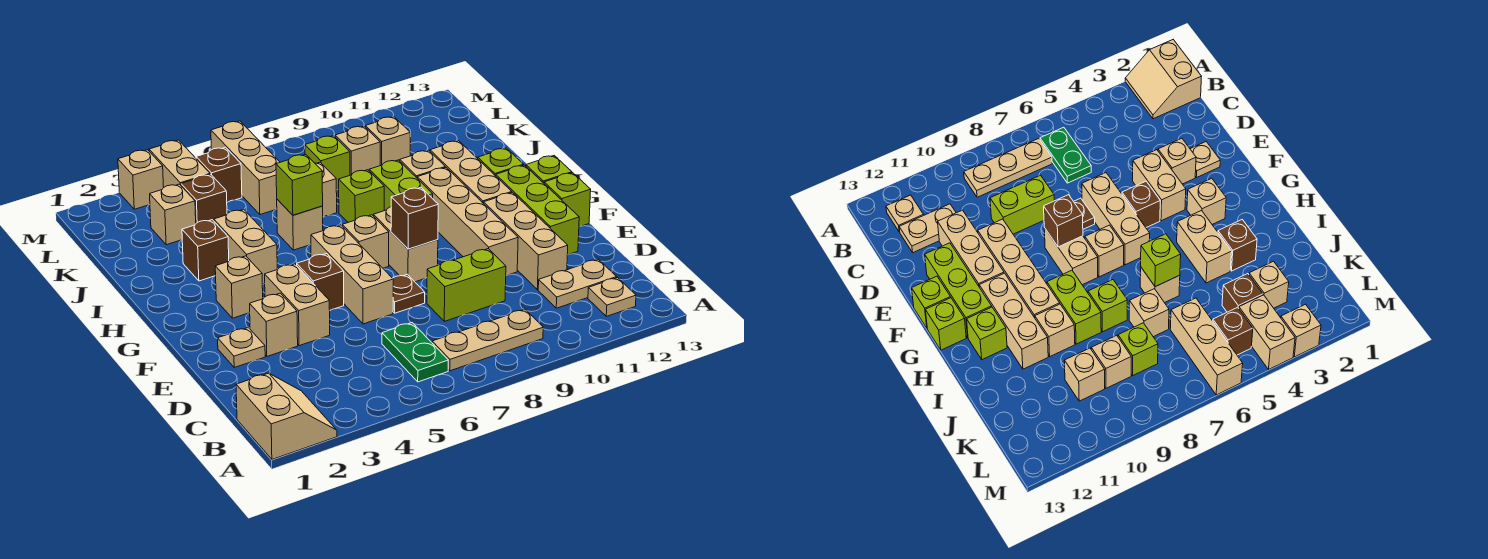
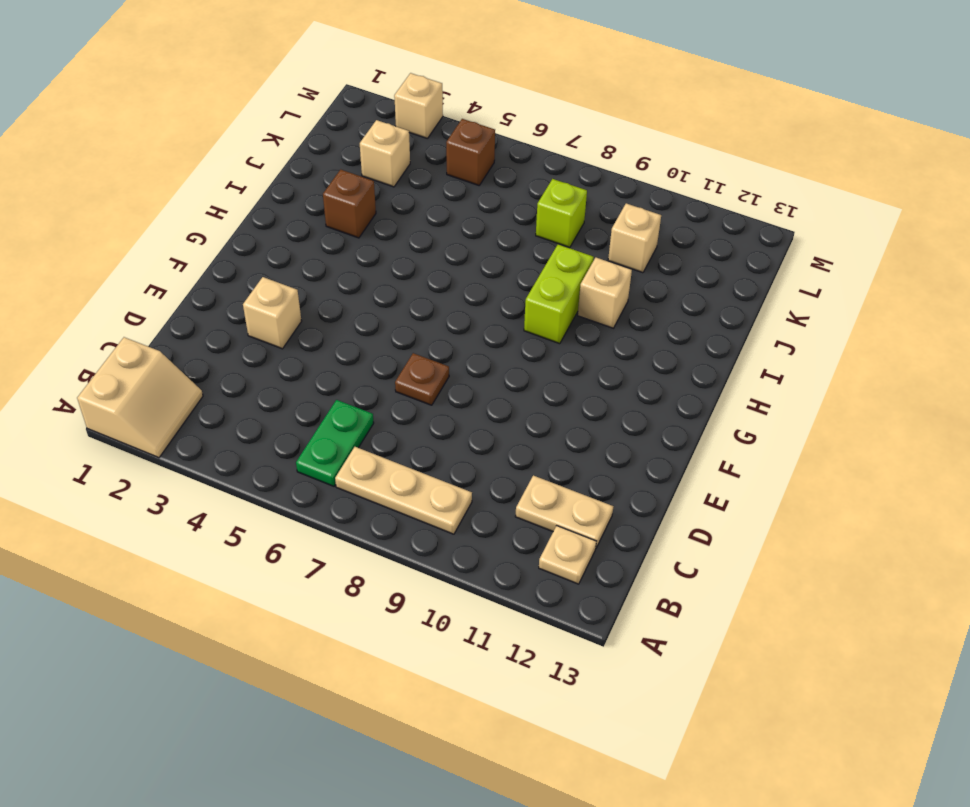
none -> lime brick D8:D9 level 1
none -> tan brick D11:F11 level 1
none -> tan plate E2 level 1
none -> tan brick E4:F4 level 1

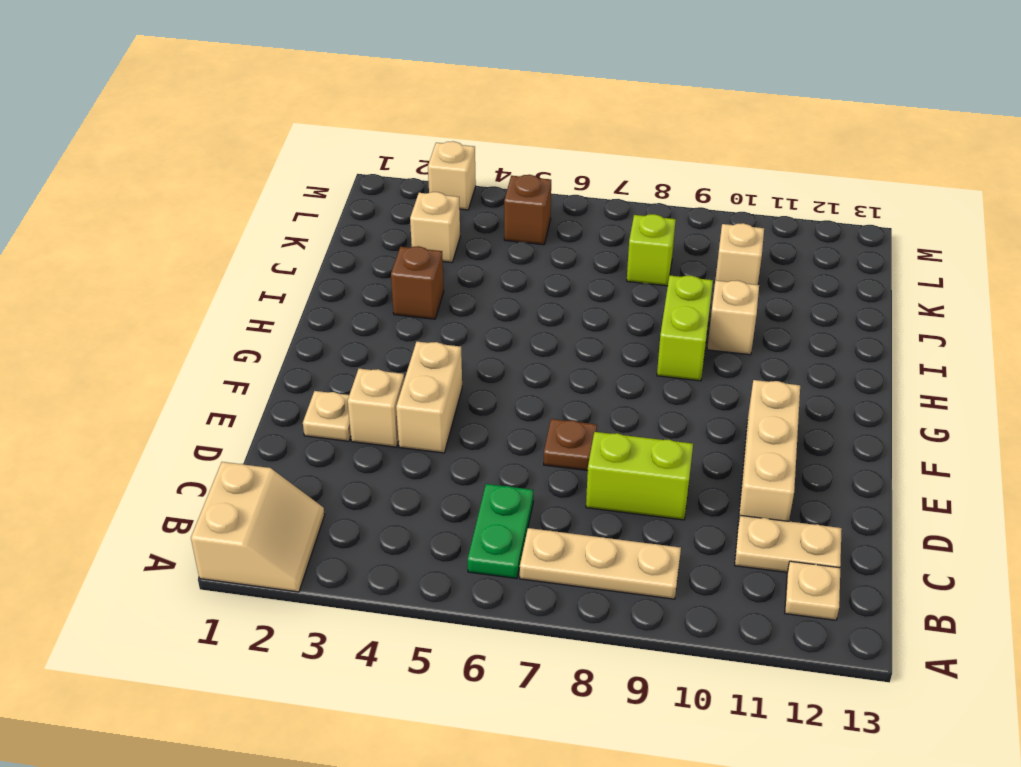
none -> tan brick E6:G6 level 1
none -> tan brick E10:H10 level 1
none -> lime brick E12:G12 level 1
none -> brown brick F5 level 1

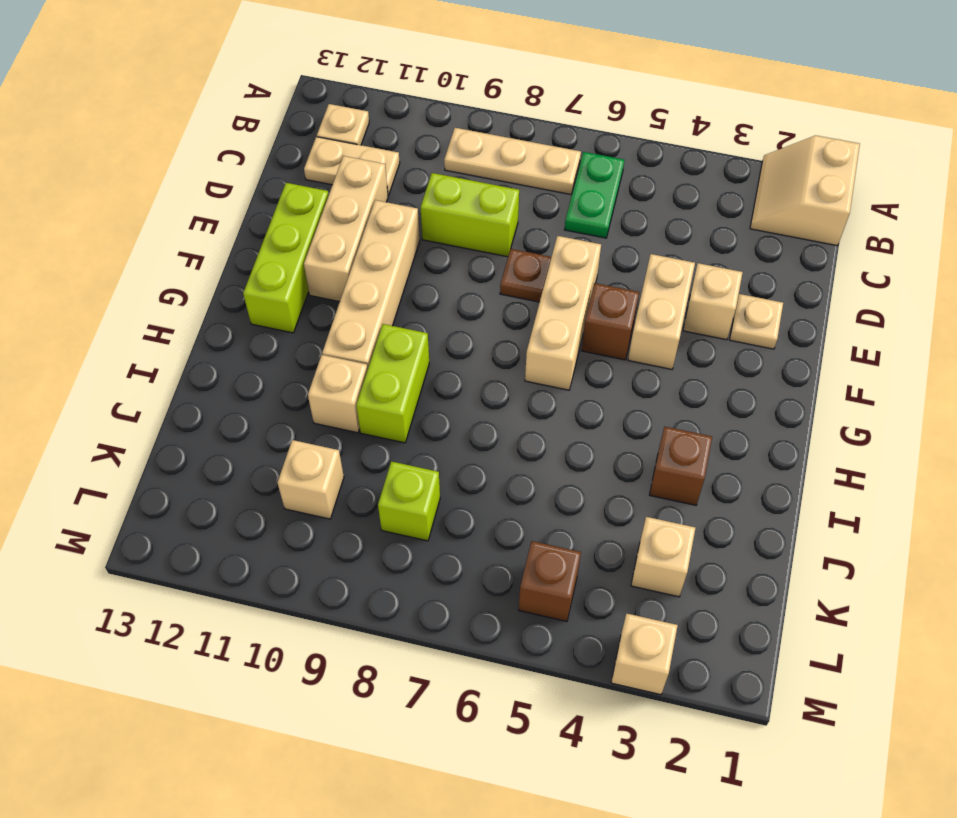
none -> tan brick F8:G8 level 1
none -> lime brick F13 level 1
none -> tan brick G3 level 1
none -> tan brick G7 level 1

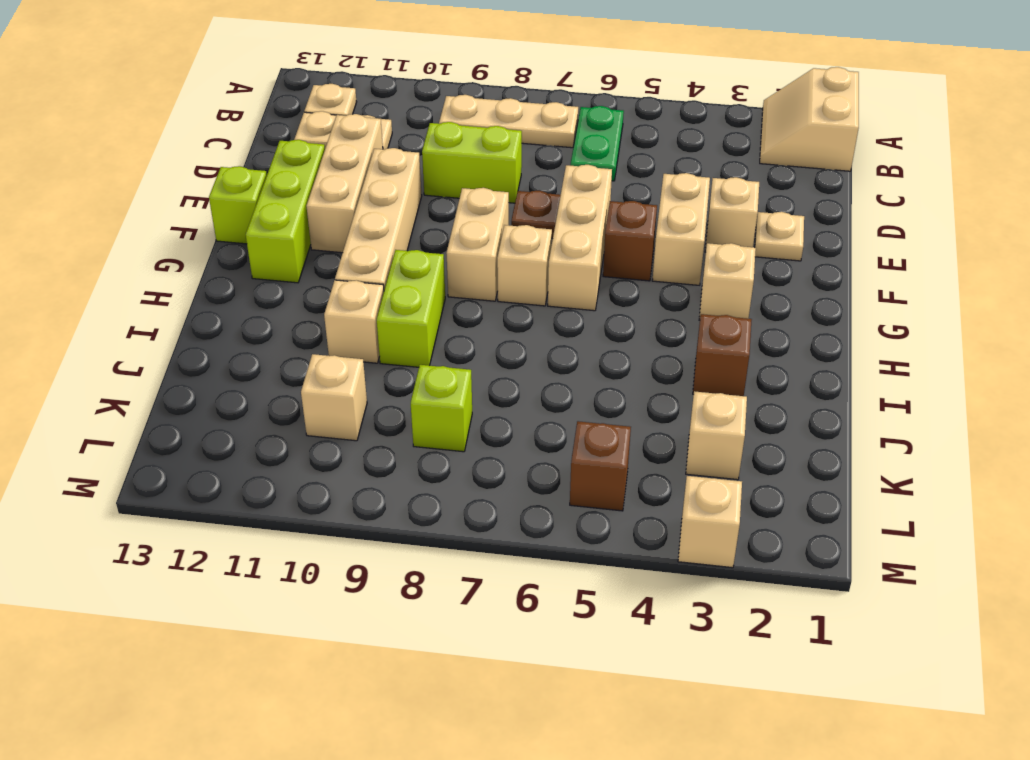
none -> tan brick G11:I11 level 1
none -> lime brick G13 level 1
none -> tan brick H4:I4 level 1
none -> lime brick H12 level 1

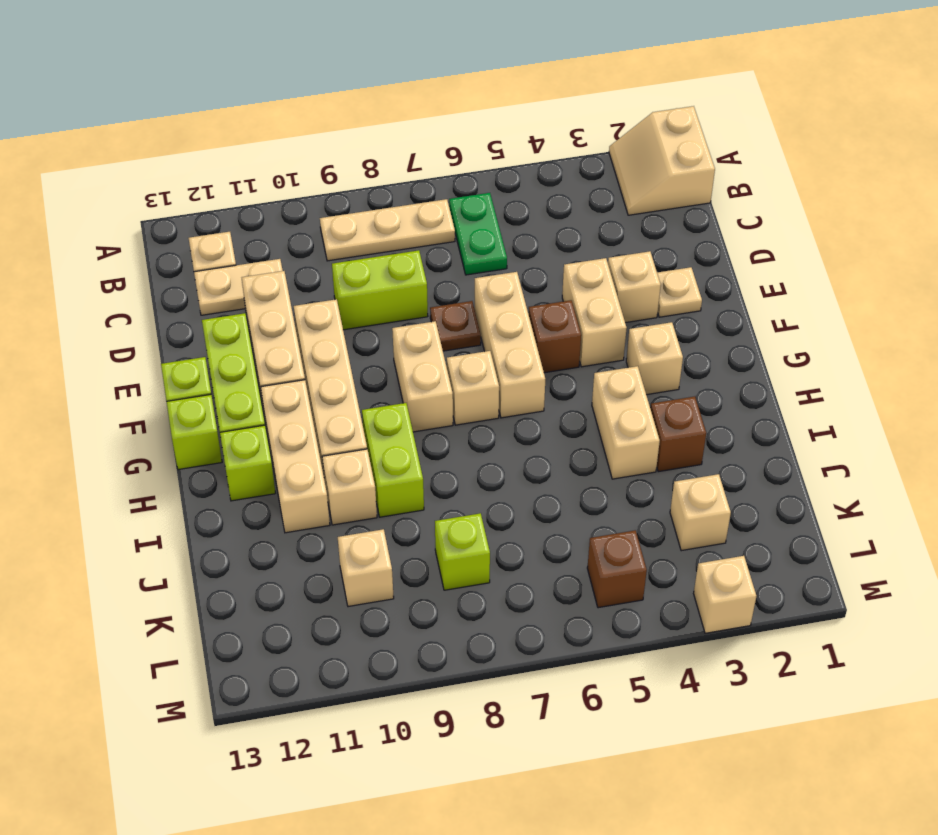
none -> tan brick I6 level 1
none -> lime brick I8 level 1
none -> tan brick J7 level 1
none -> brown brick K4 level 1

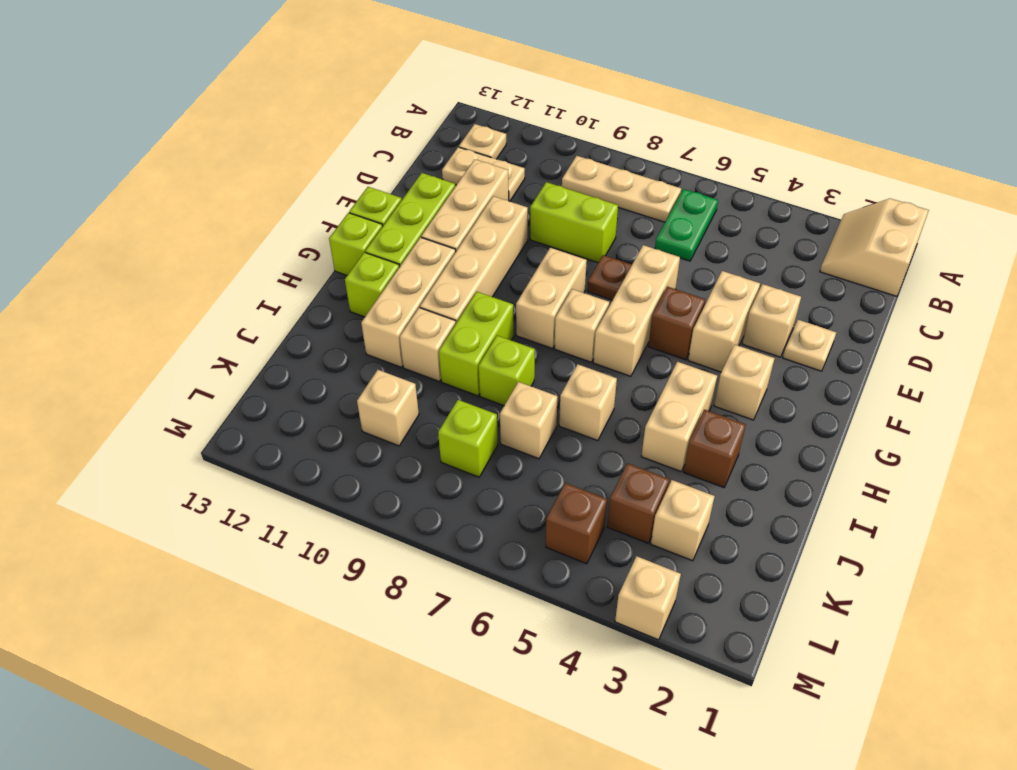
none -> tan brick K6:M6 level 1
none -> tan brick K9 level 1
none -> tan brick L4:M4 level 1
none -> brown brick F8 level 2

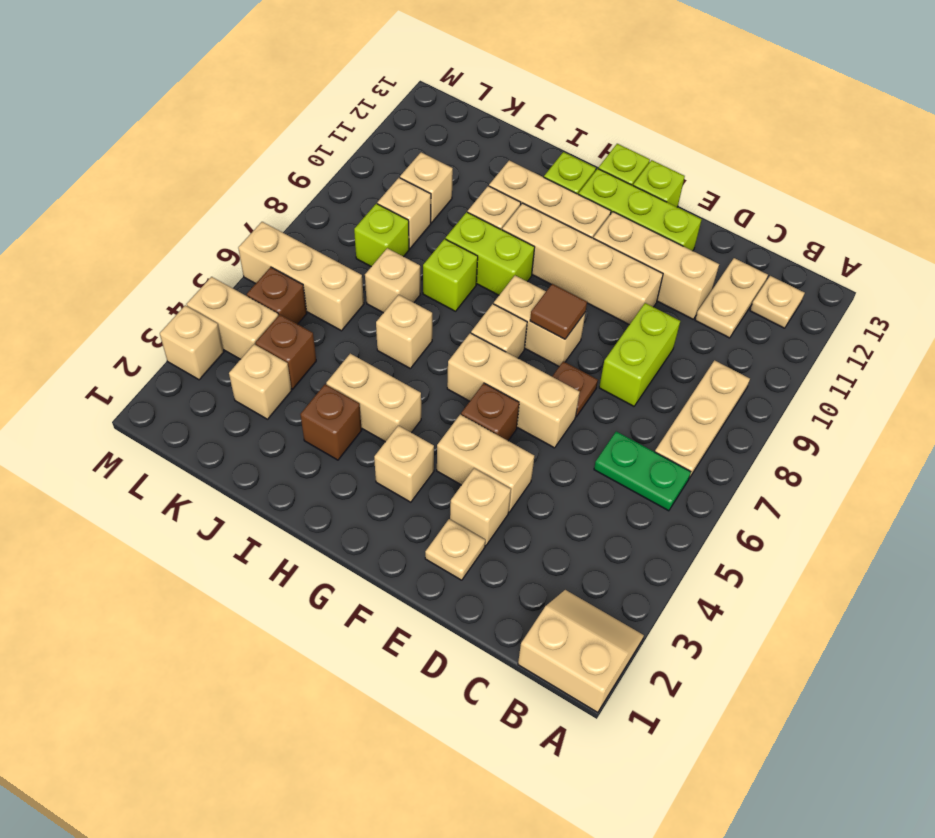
brown tile F8 level 2 -> brown brick F8 level 2
none -> lime brick I6 level 2

